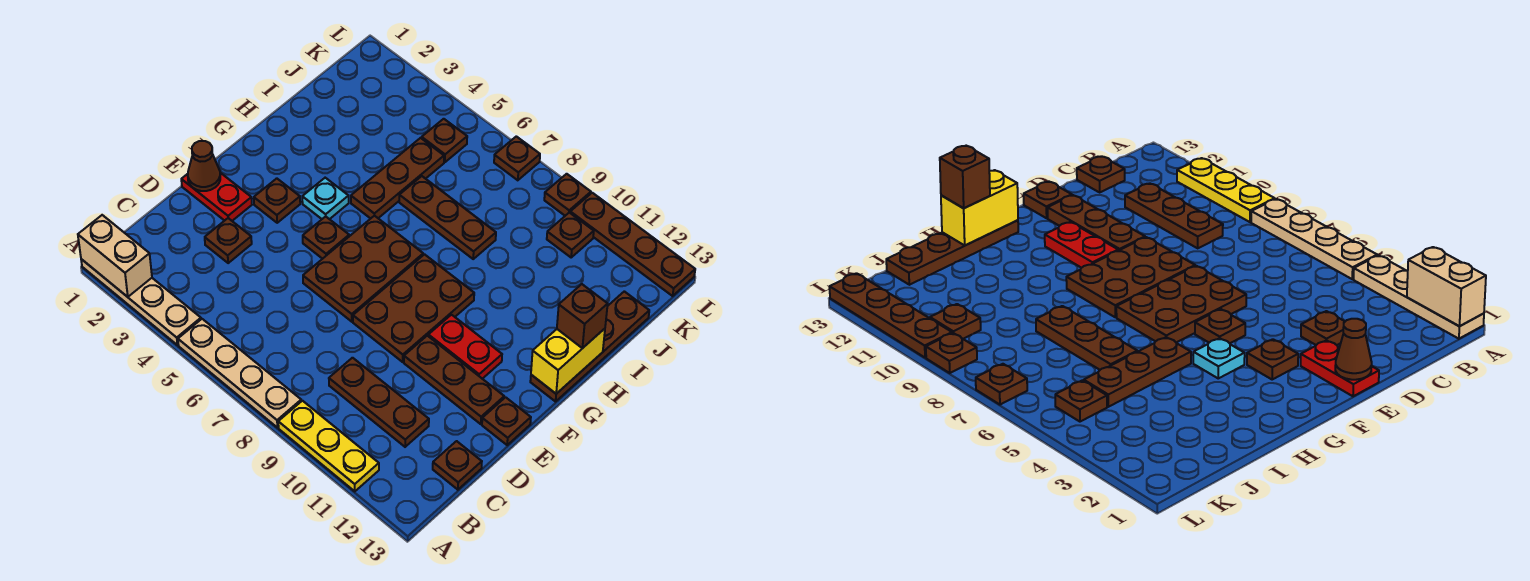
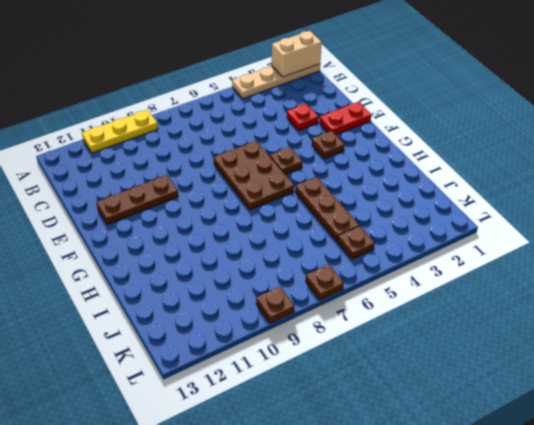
red plate D3 level 1 -> brown plate D3 level 1
none -> tan plate A5:A8 level 1
none -> brown plate C9:C11 level 1
none -> brown plate C13 level 1

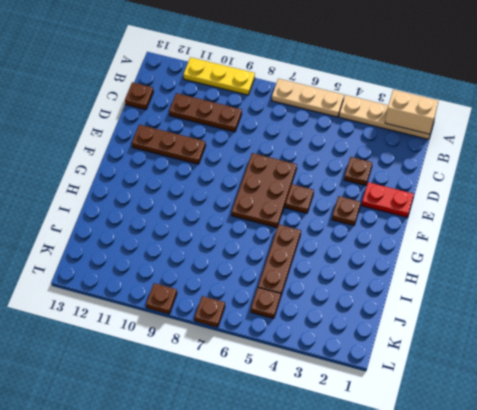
tan plate A5:A7 level 1 -> tan plate A5:A8 level 1
none -> brown plate E8:G9 level 1
none -> brown plate E13 level 1
none -> red plate F10:F11 level 1

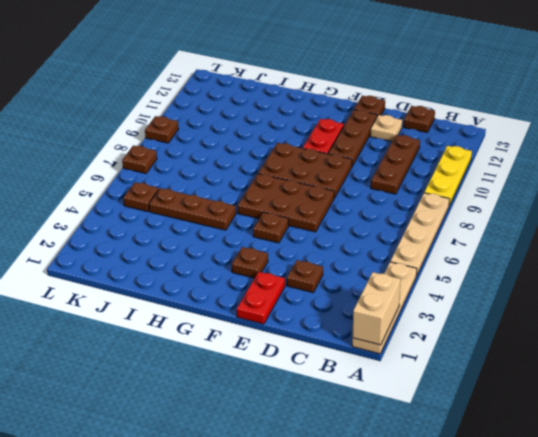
tan plate D12 level 1 -> none
none -> cyan plate G4 level 1
none -> brown plate G13:J13 level 1
none -> brown plate I6:I8 level 1

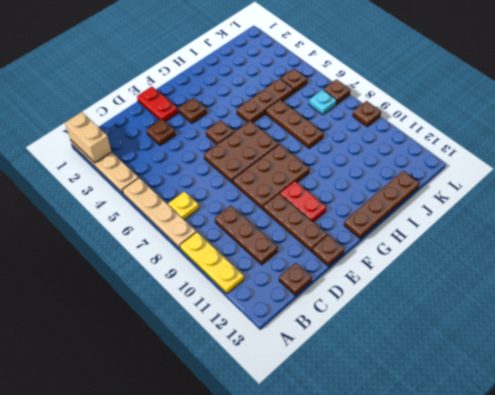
yellow plate B7 level 1 -> none
cyan plate K7 level 1 -> cyan plate G4 level 1
none -> brown plate K10 level 1
none -> brown plate L10:L13 level 1
none -> brown cone E1 level 2

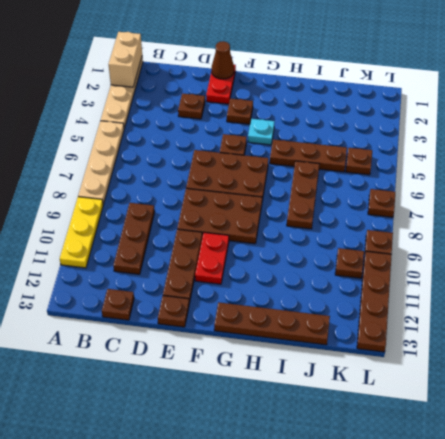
none -> yellow brick G13:H13 level 2
none -> brown brick H13 level 3

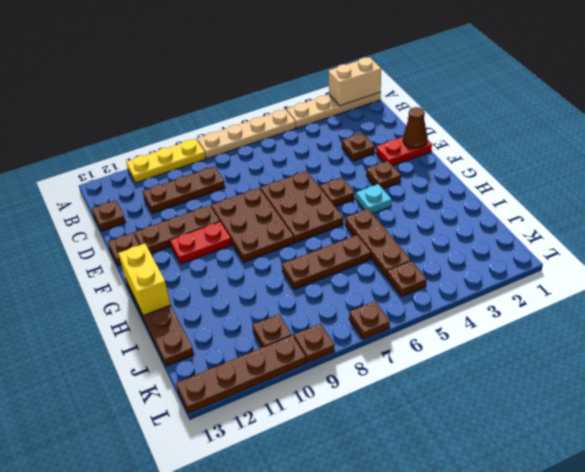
none -> brown brick H13 level 3

